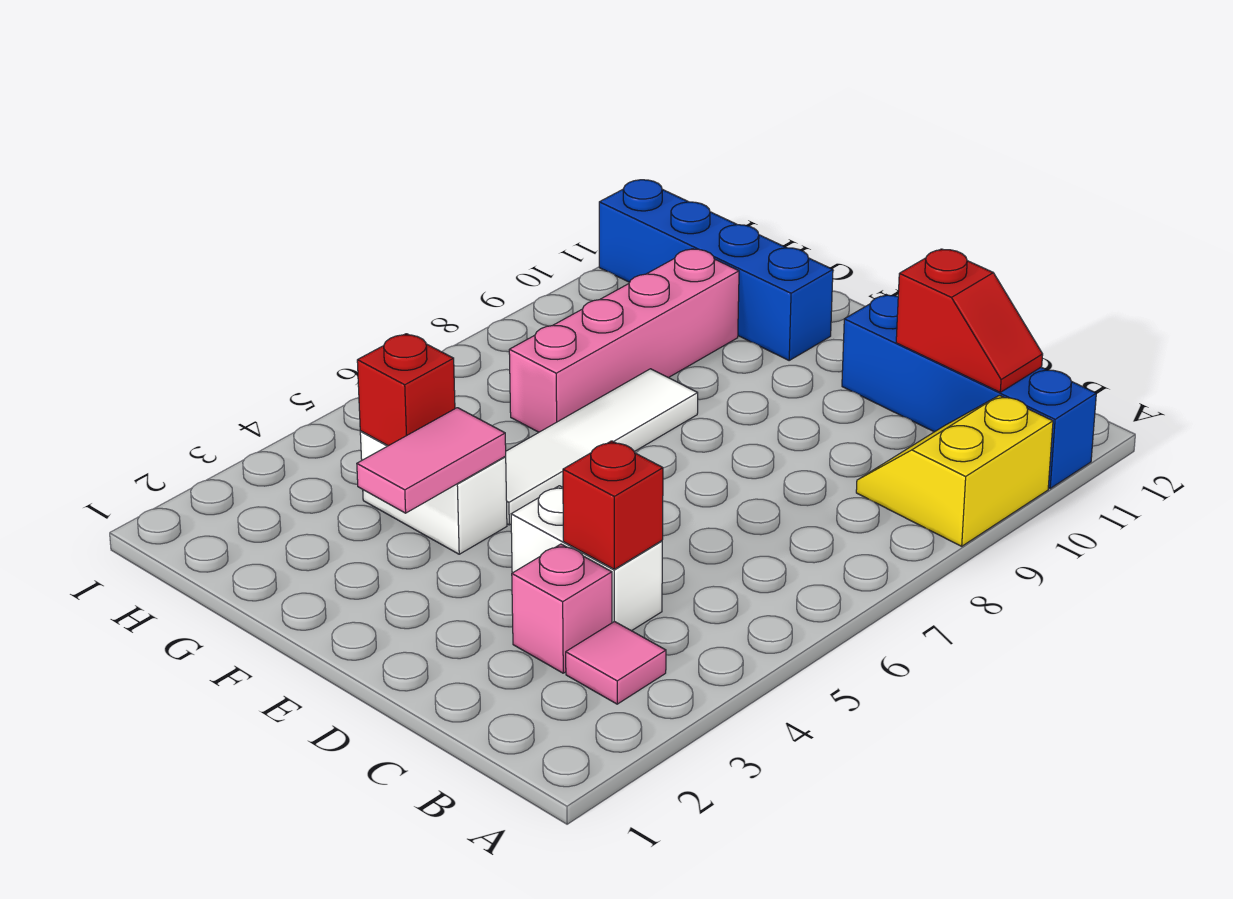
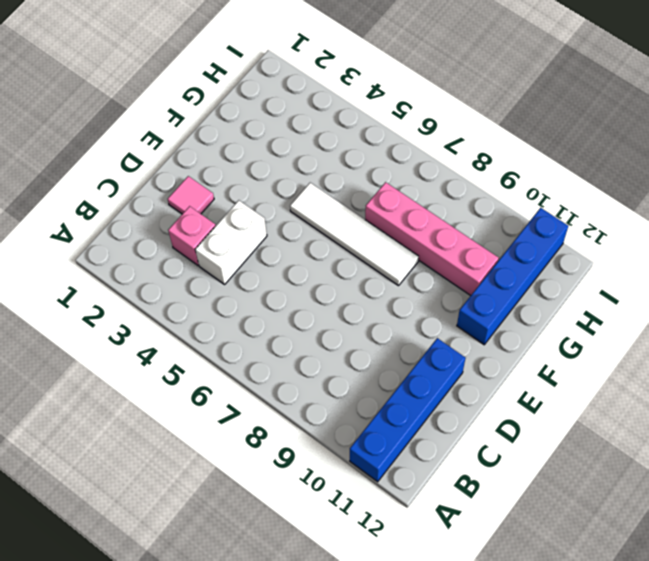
pink tile D2 level 1 -> pink tile B3 level 1
none -> yellow slope A9:B10 level 1 top A
none -> white brick F4:G4 level 1
none -> red slope B11:C11 level 2 top C

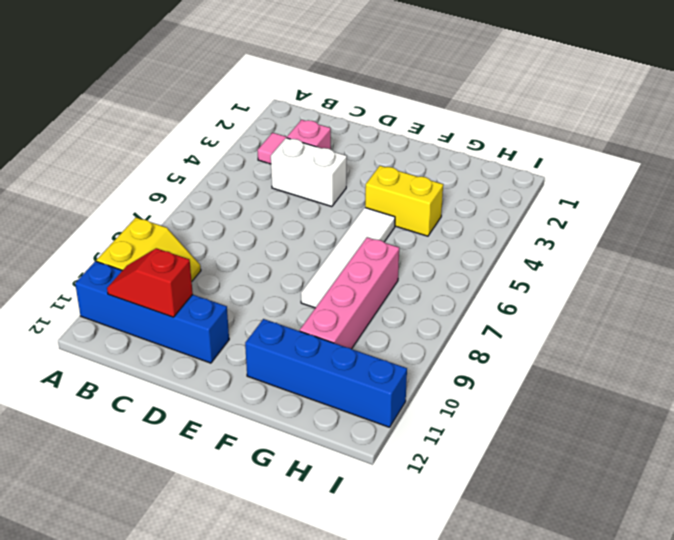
yellow brick F4:G4 level 1 -> white brick F4:G4 level 1
none -> red brick C4 level 2
none -> pink tile F3:F4 level 2
none -> red brick G4 level 2

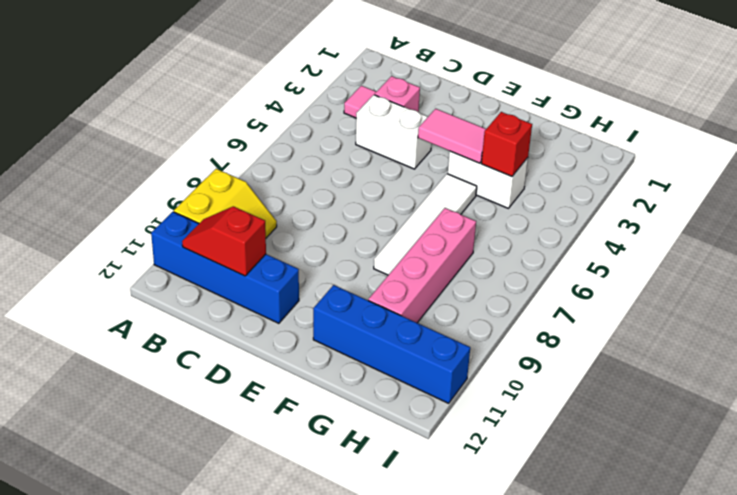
pink tile E4:F4 level 2 -> pink tile F3:F4 level 2
none -> red brick C4 level 2

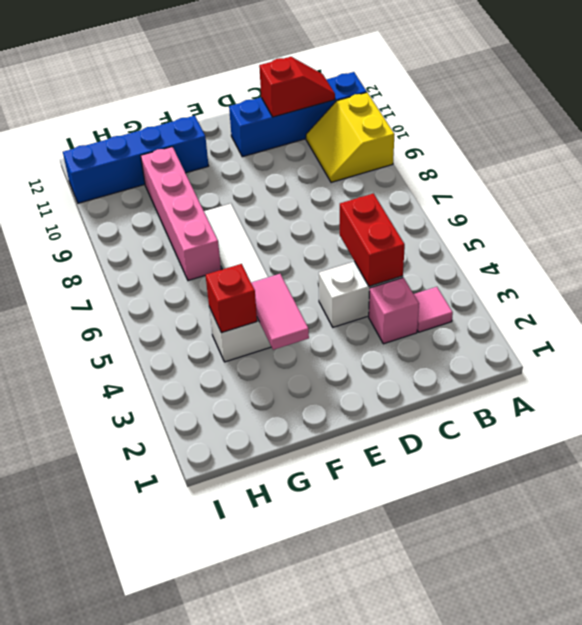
red brick C4:C5 level 2 -> red brick C4 level 2

